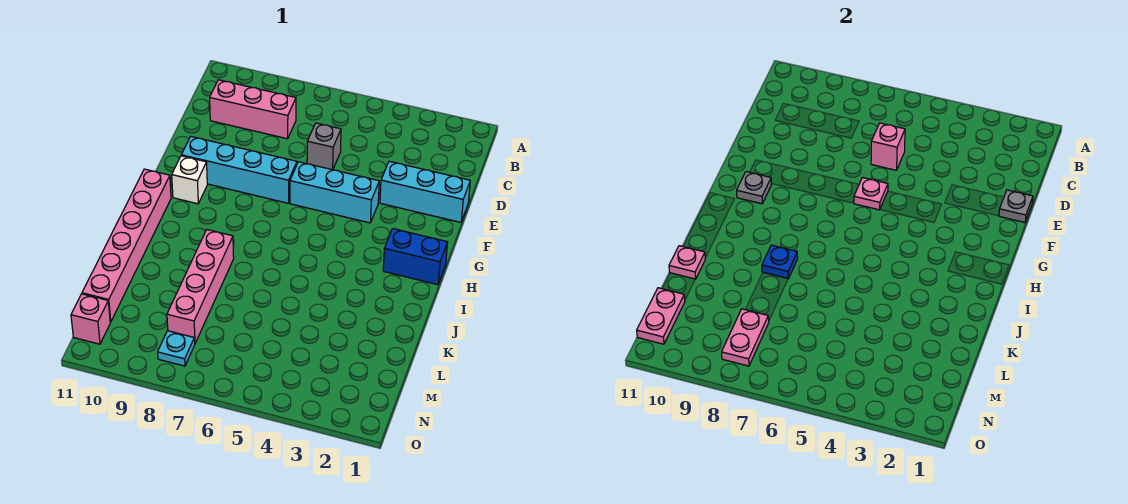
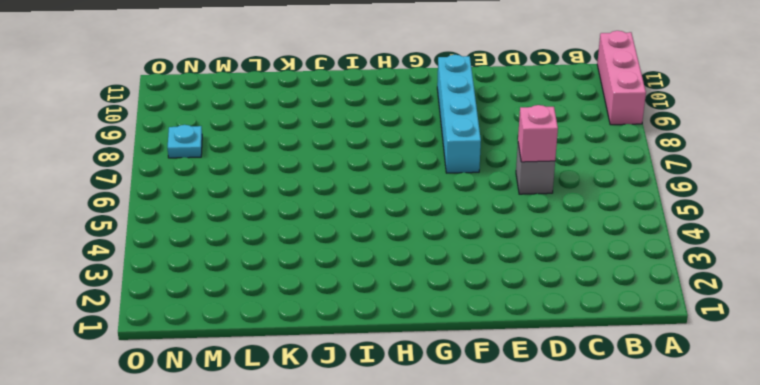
pink brick A9:A11 level 1 -> pink brick C8:C10 level 1
none -> cyan brick E1:E3 level 1
none -> cyan brick F4:F6 level 1
none -> white brick G10 level 1

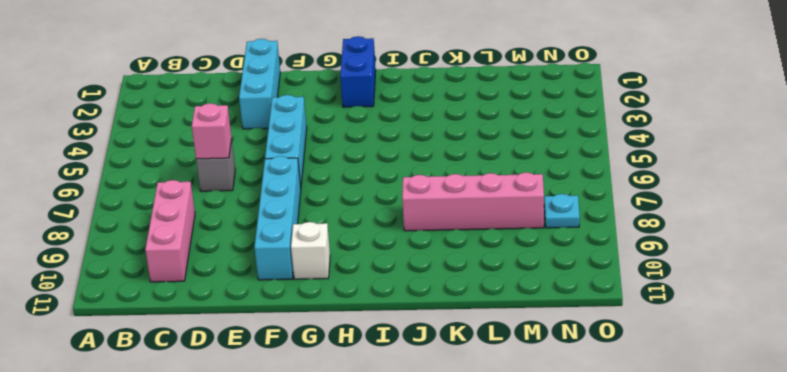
none -> pink brick H11:M11 level 1
none -> pink brick N11 level 1
none -> grey plate E1 level 2

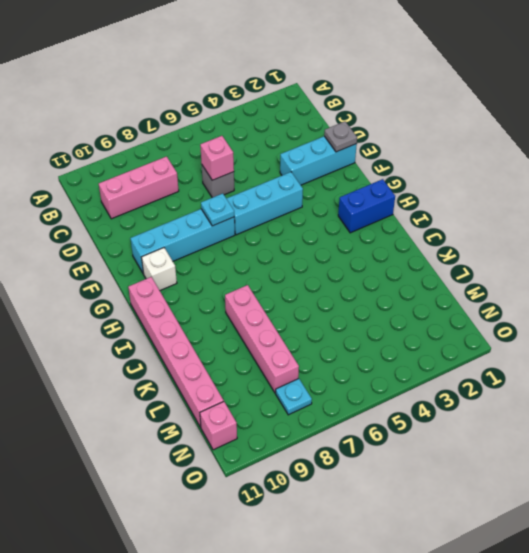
cyan plate F7 level 2 -> none
none -> pink plate F6 level 2
none -> grey plate G10 level 2
none -> blue plate J8 level 2

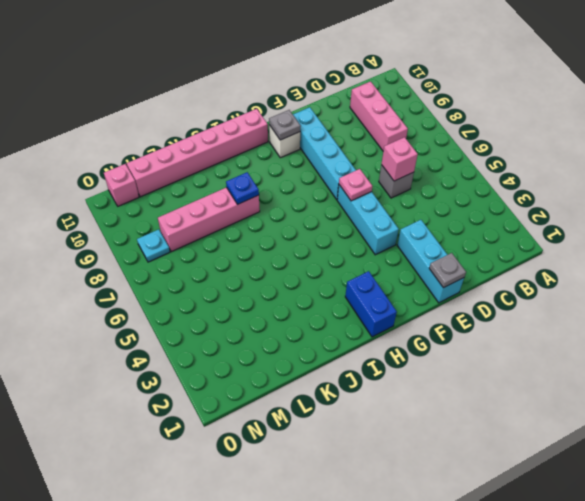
none -> pink plate K11 level 2
none -> pink plate M8:N8 level 2
none -> pink plate M11:N11 level 2

